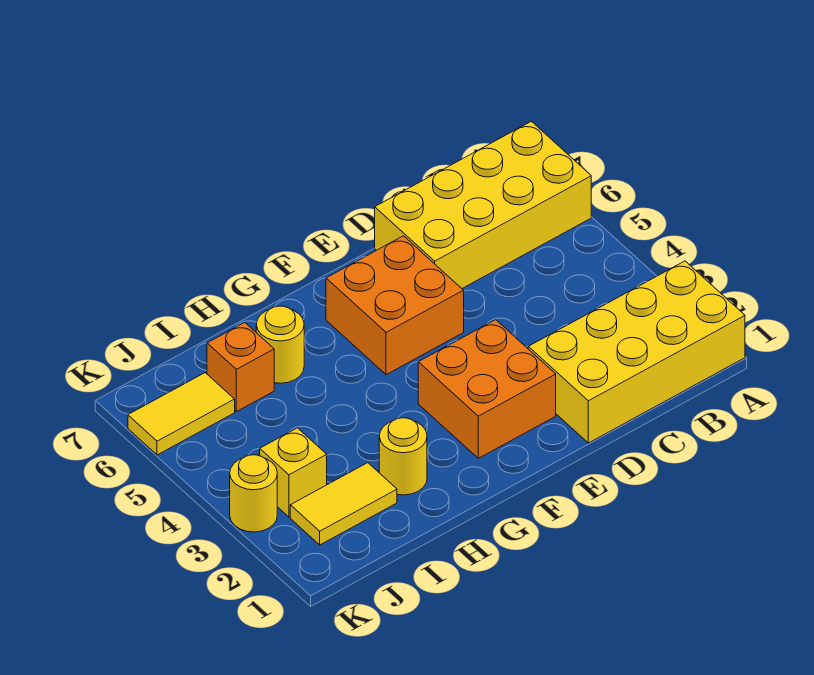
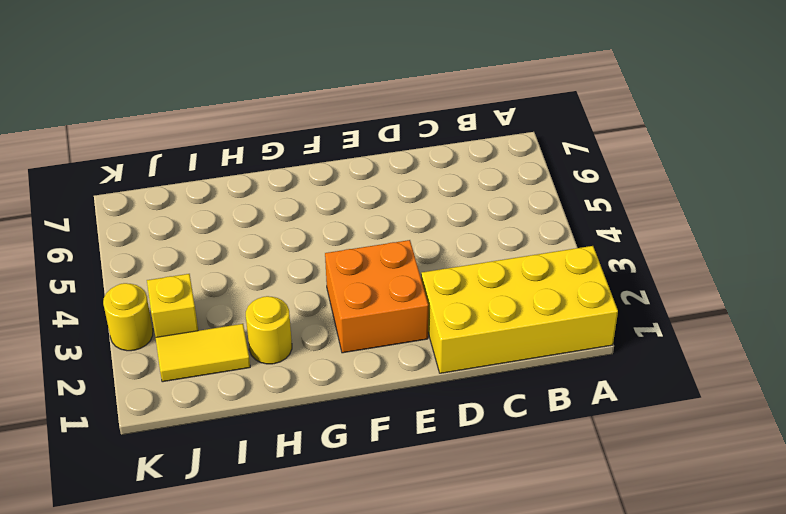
none -> yellow brick A6:D7 level 1
none -> orange brick E5:F6 level 1

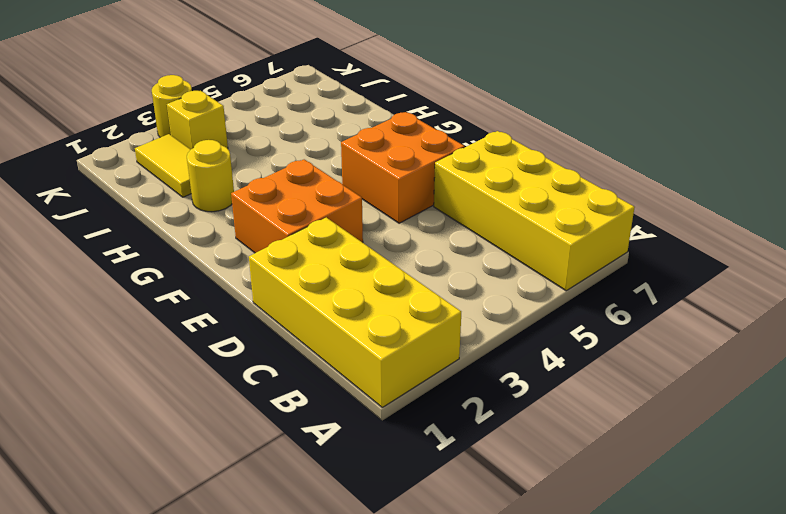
none -> yellow round brick H6 level 1
none -> orange brick I6 level 1

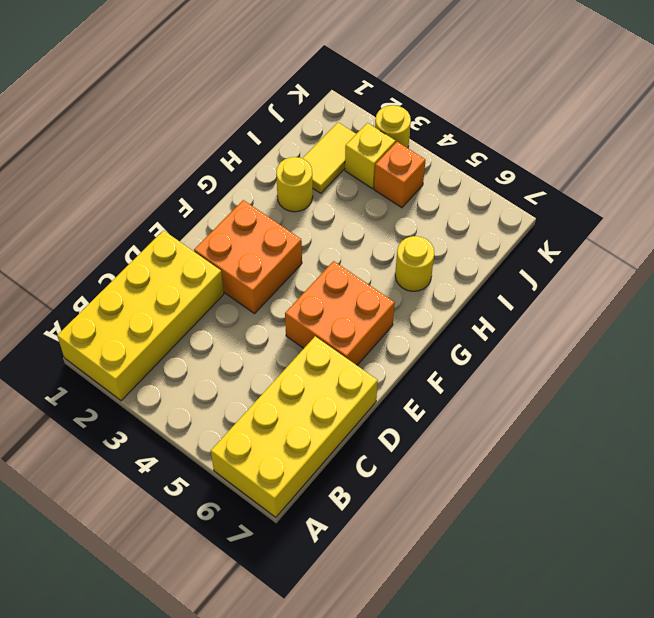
orange brick J4 level 1 -> orange brick I6 level 1
none -> yellow tile J6:K6 level 1

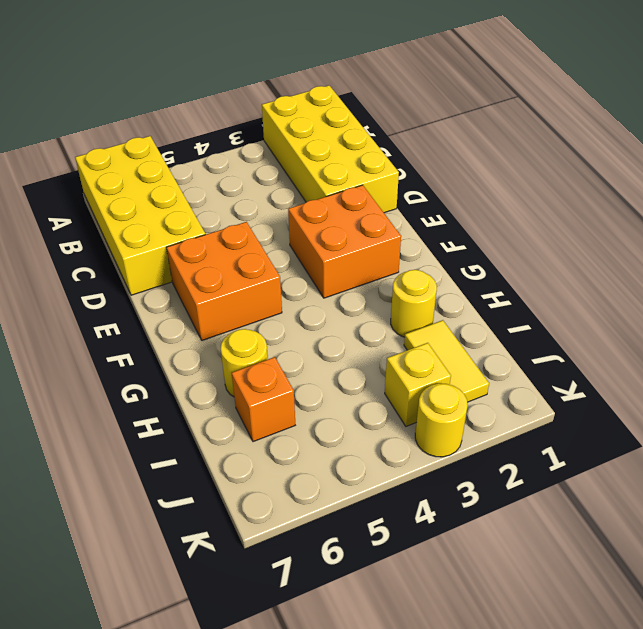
none -> yellow tile J6:K6 level 1

